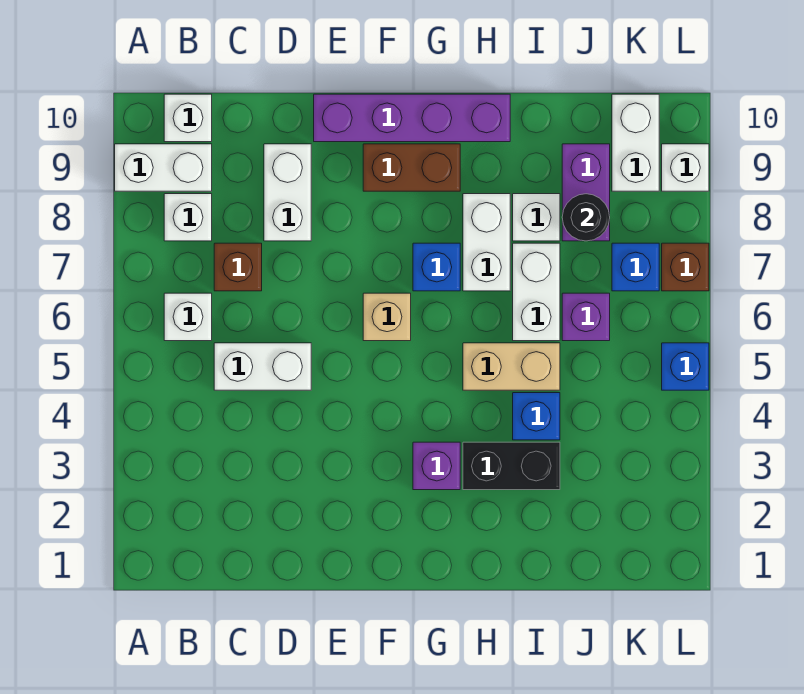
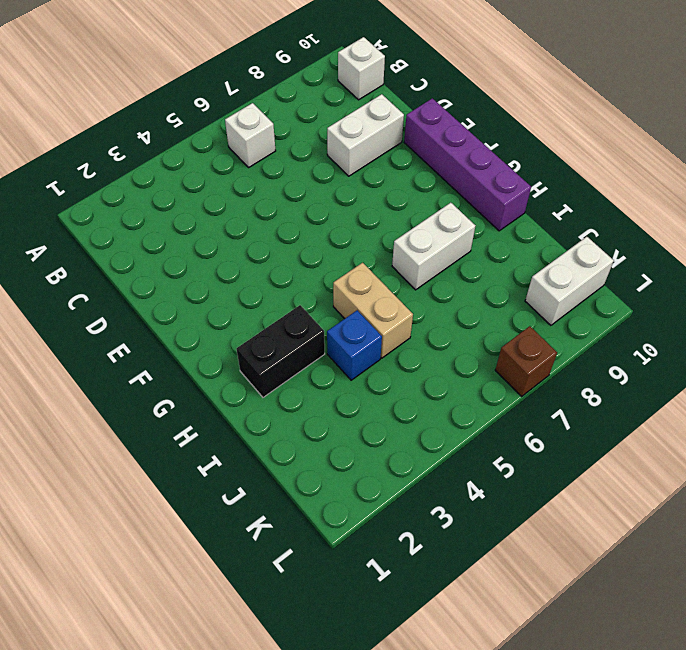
black brick H2:H3 level 1 -> black brick H3:I3 level 1
none -> white brick A9:B9 level 1
none -> white brick B8 level 1
none -> white brick C5:D5 level 1

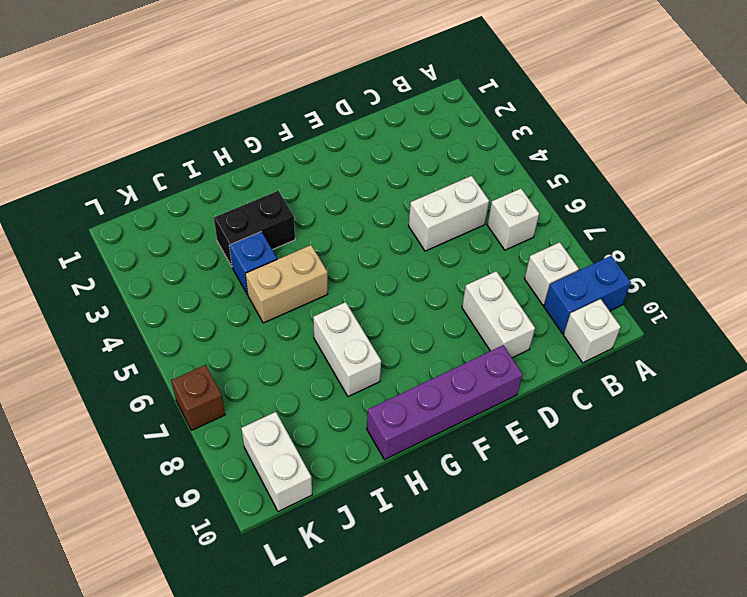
blue brick A9:B9 level 1 -> white brick A9:B9 level 1
none -> brown brick C7 level 1
none -> tan brick F6 level 1
none -> brown brick F9:G9 level 1

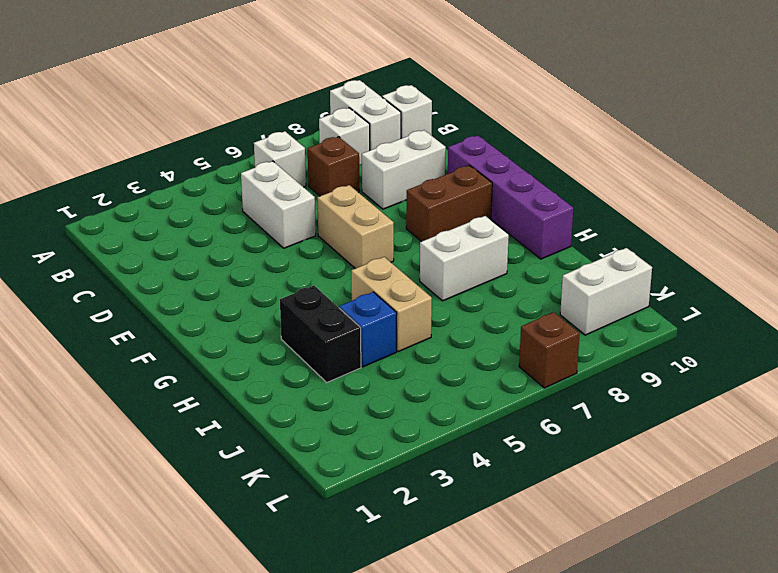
tan brick E6:F6 level 1 -> tan brick F6 level 1
brown brick F8:F9 level 1 -> brown brick F9:G9 level 1
none -> purple brick G3 level 1
none -> blue brick G7 level 1
none -> white brick I6:I7 level 1

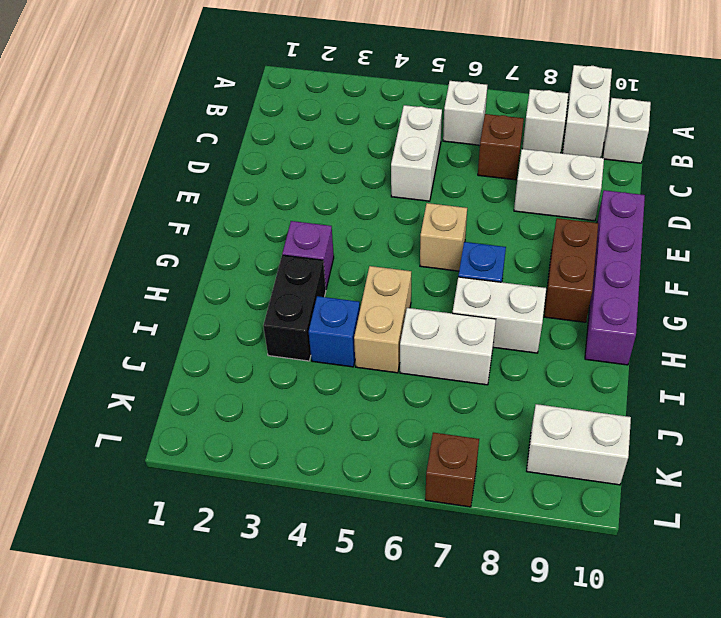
none -> white brick I8 level 1
none -> purple brick J6 level 1
none -> purple brick J8:J9 level 1

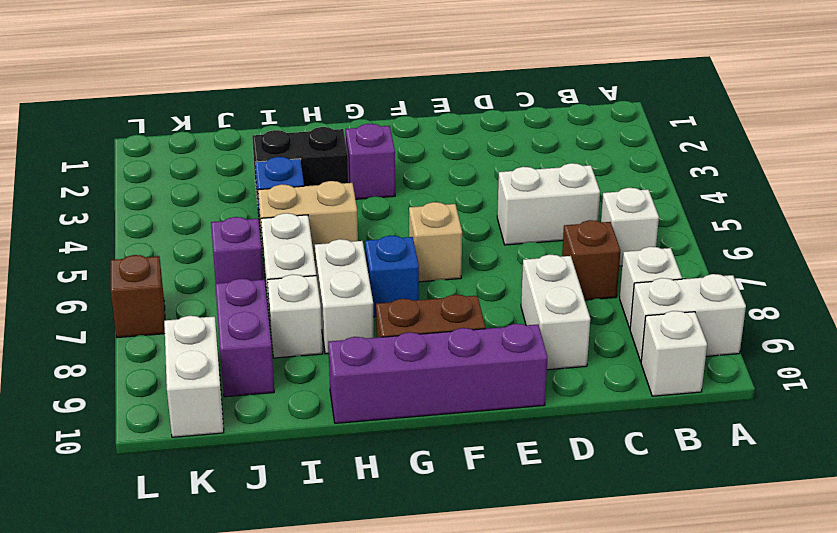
none -> blue brick K7 level 1
none -> blue brick L5 level 1
none -> white brick L9 level 1

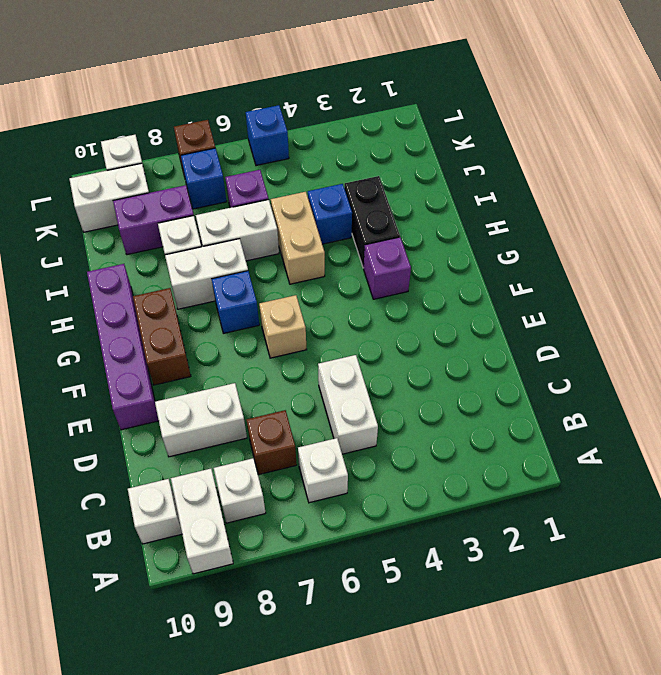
none -> black round brick J8 level 2

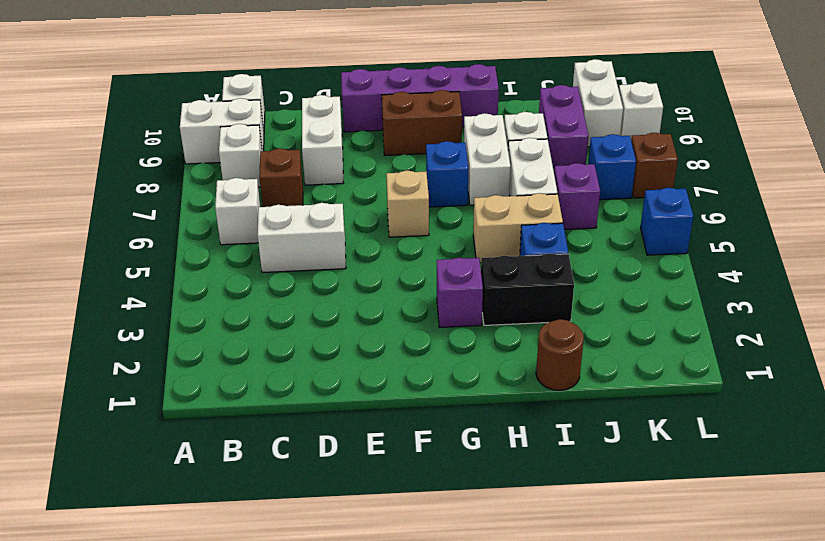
brown round brick I1 level 1 -> none
none -> black round brick J8 level 2

